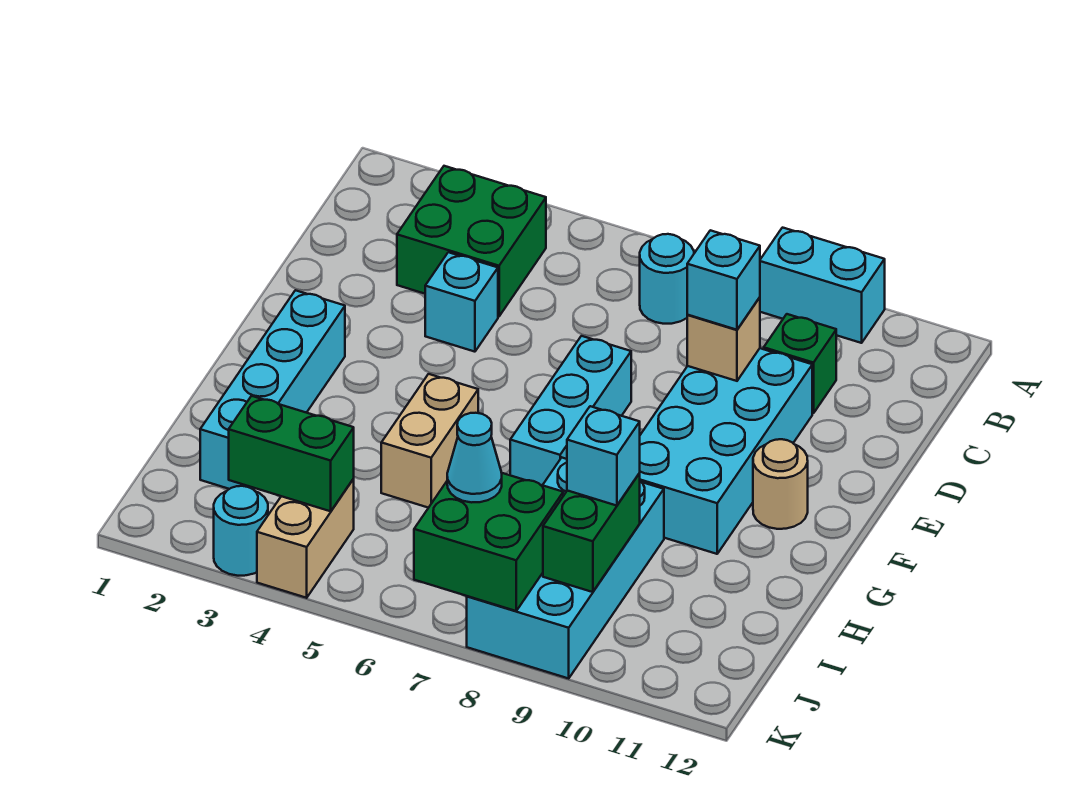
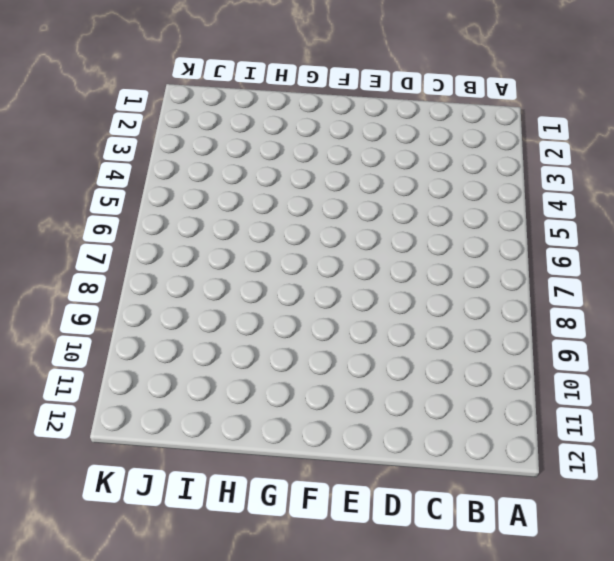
none -> cyan brick A9:A10 level 1
none -> green brick B3:C4 level 1
none -> cyan round brick B7 level 1

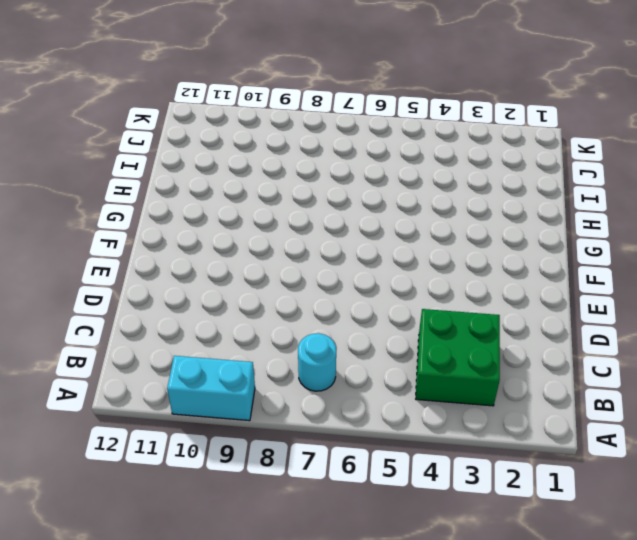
none -> green brick C10 level 1
none -> cyan brick D4 level 1
none -> cyan brick D9:G10 level 1

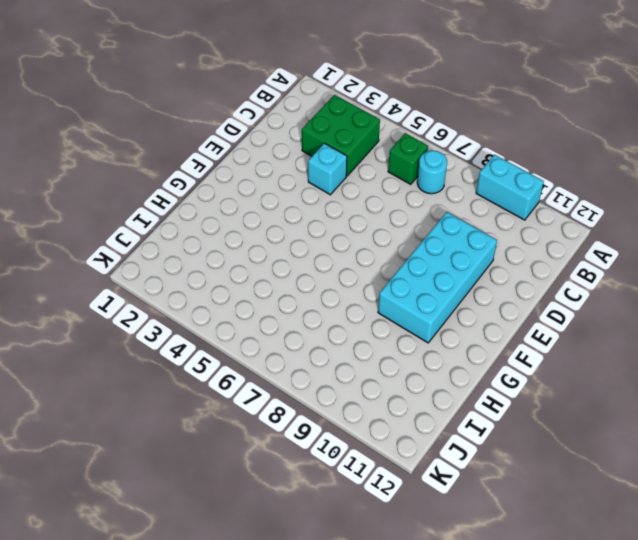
green brick B6 level 1 -> green brick C10 level 1
none -> cyan brick E7:G7 level 1
none -> cyan brick F2:I2 level 1
none -> tan round brick F11 level 1

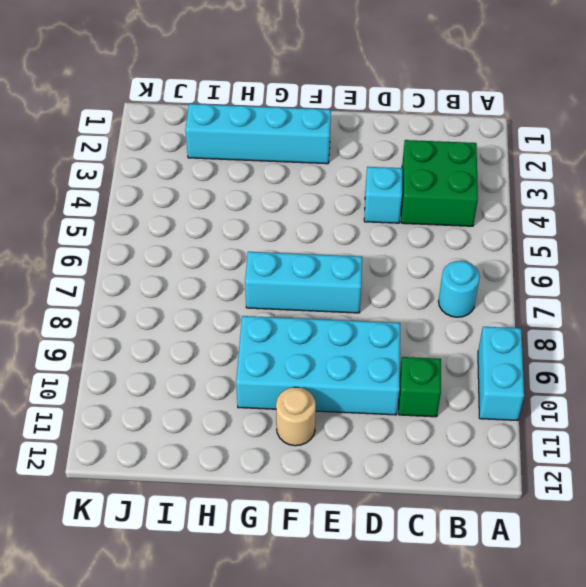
none -> tan brick G5:H5 level 1
none -> cyan brick H8:K9 level 1
none -> tan brick J4:K4 level 1

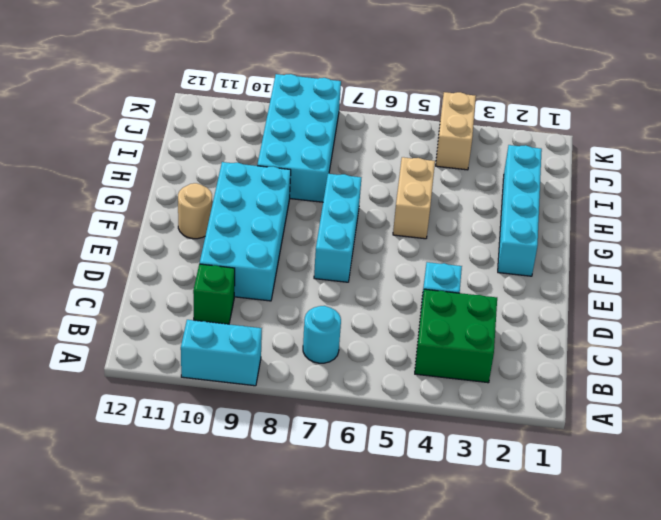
none -> cyan round brick K3 level 1
none -> tan brick D9 level 2
none -> green brick I9:J9 level 2

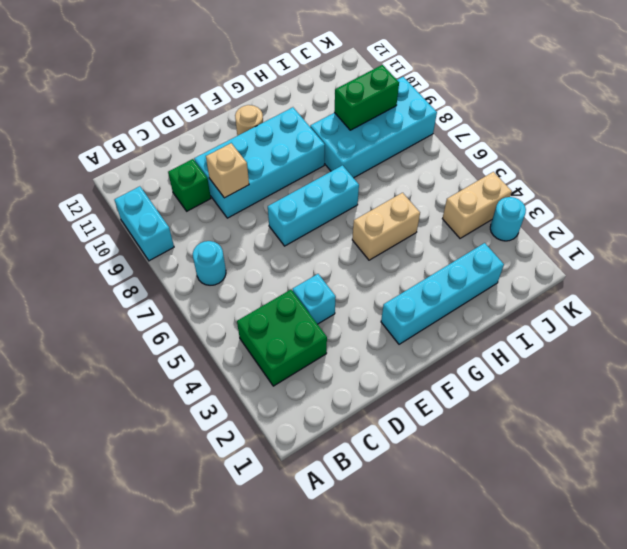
none -> green brick J3:J4 level 2
none -> green brick J7:K8 level 2
none -> cyan brick D9 level 3

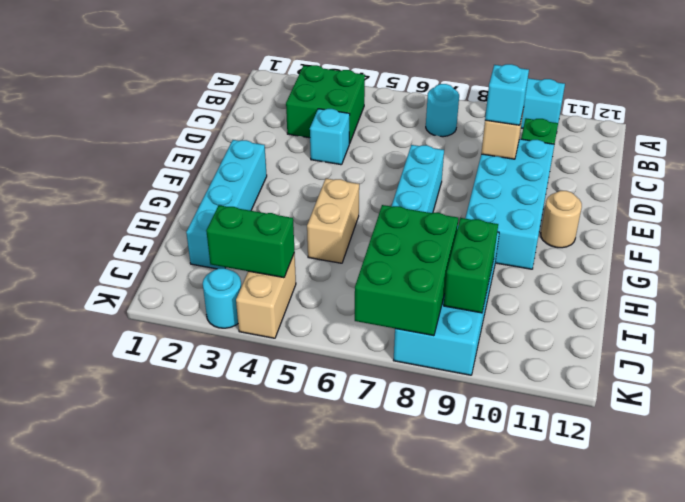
green brick I7:K8 level 2 -> green brick J7:K8 level 2
none -> cyan brick I9 level 3
none -> cyan cone J7 level 3

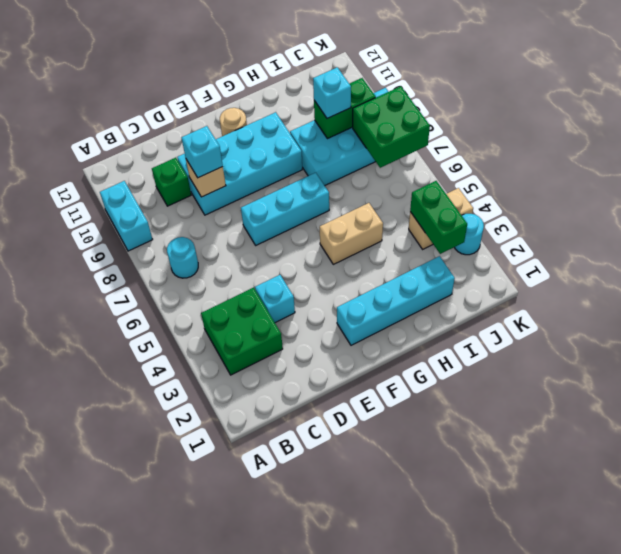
none -> cyan cone J7 level 3

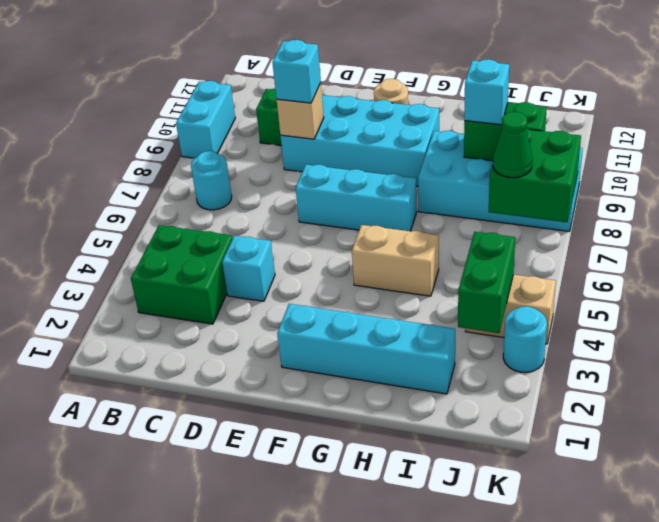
green cone J7 level 3 -> cyan cone J7 level 3

